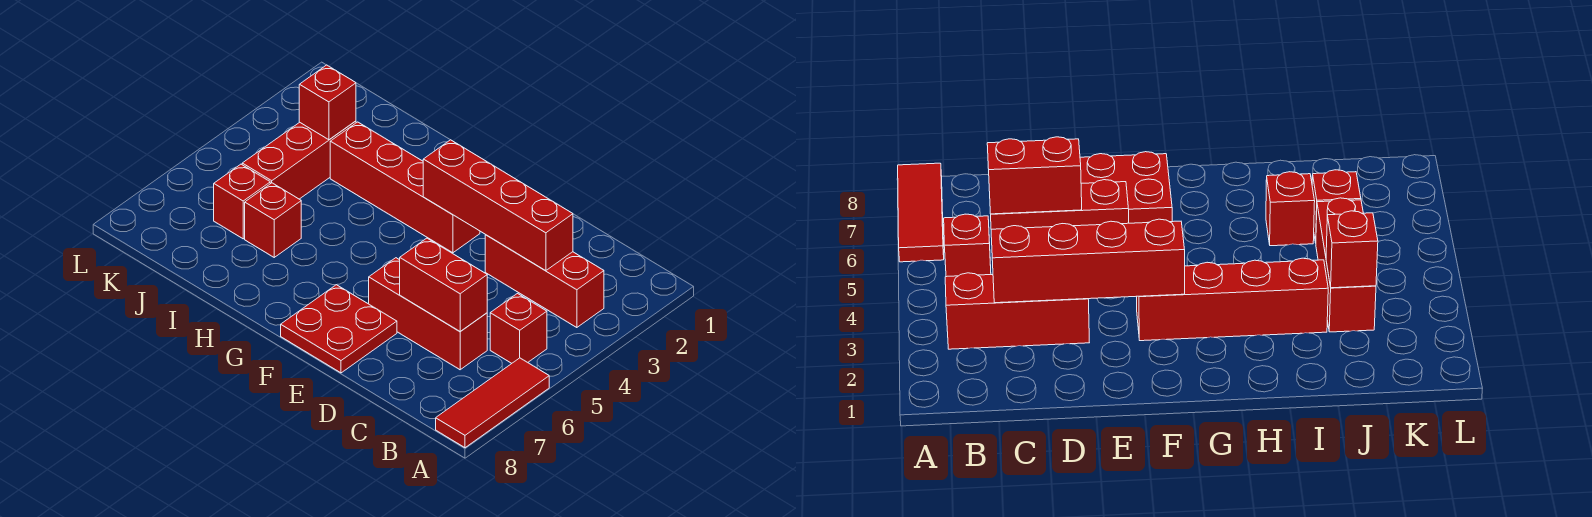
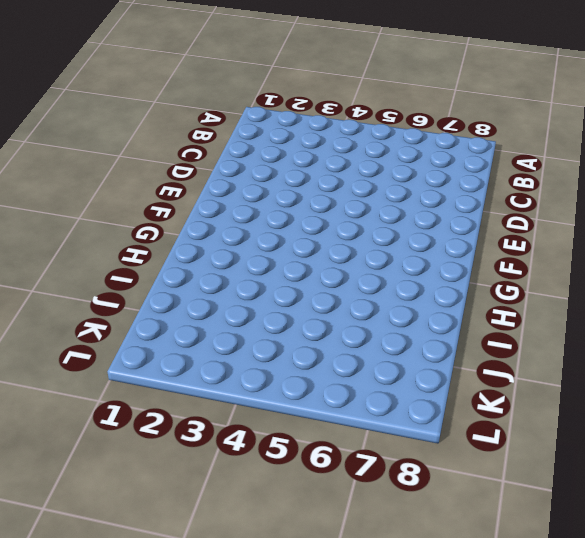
none -> red tile A6:A8 level 1
none -> red brick B3:D3 level 1
none -> red brick B5 level 1

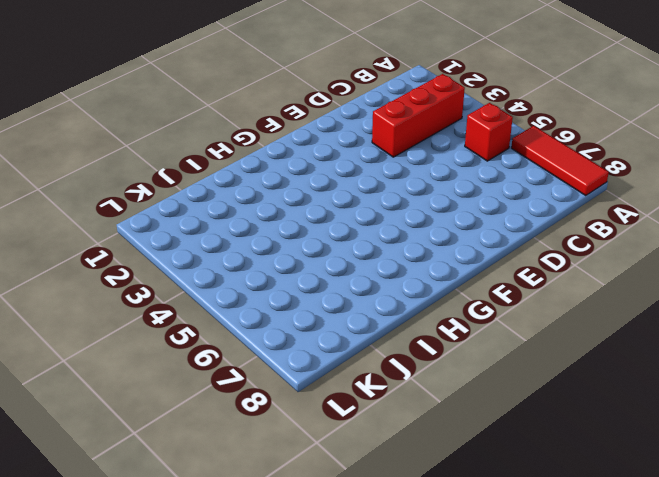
none -> red brick C6:E6 level 1
none -> red plate E7:F8 level 1
none -> red brick F3:I3 level 1

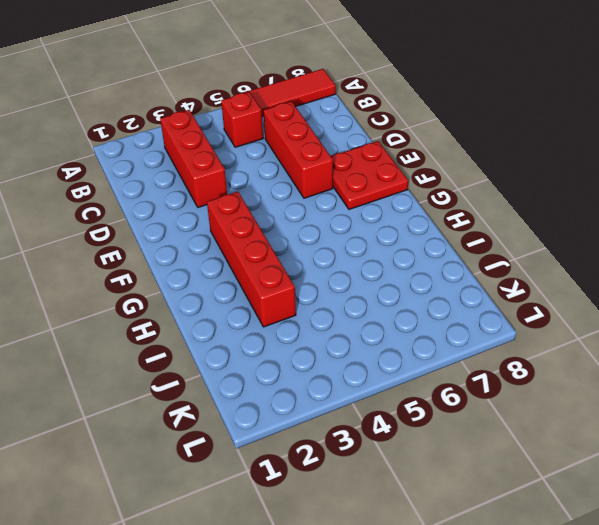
none -> red brick I6 level 1
none -> red brick J3:J5 level 1
none -> red brick J6 level 1

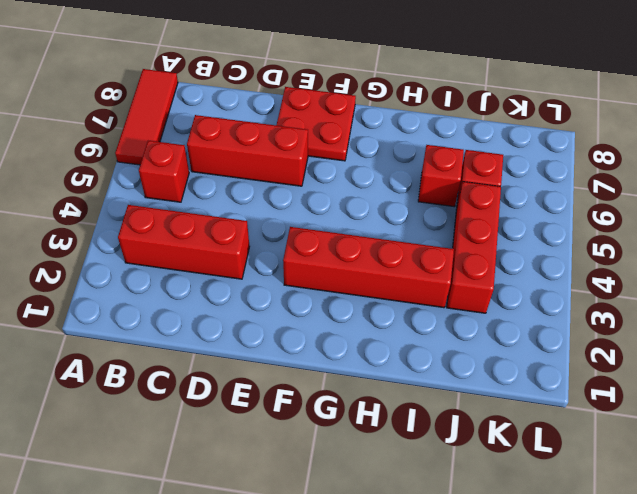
none -> red brick C3:F3 level 2
none -> red brick C6:D6 level 2
none -> red brick J3 level 2

